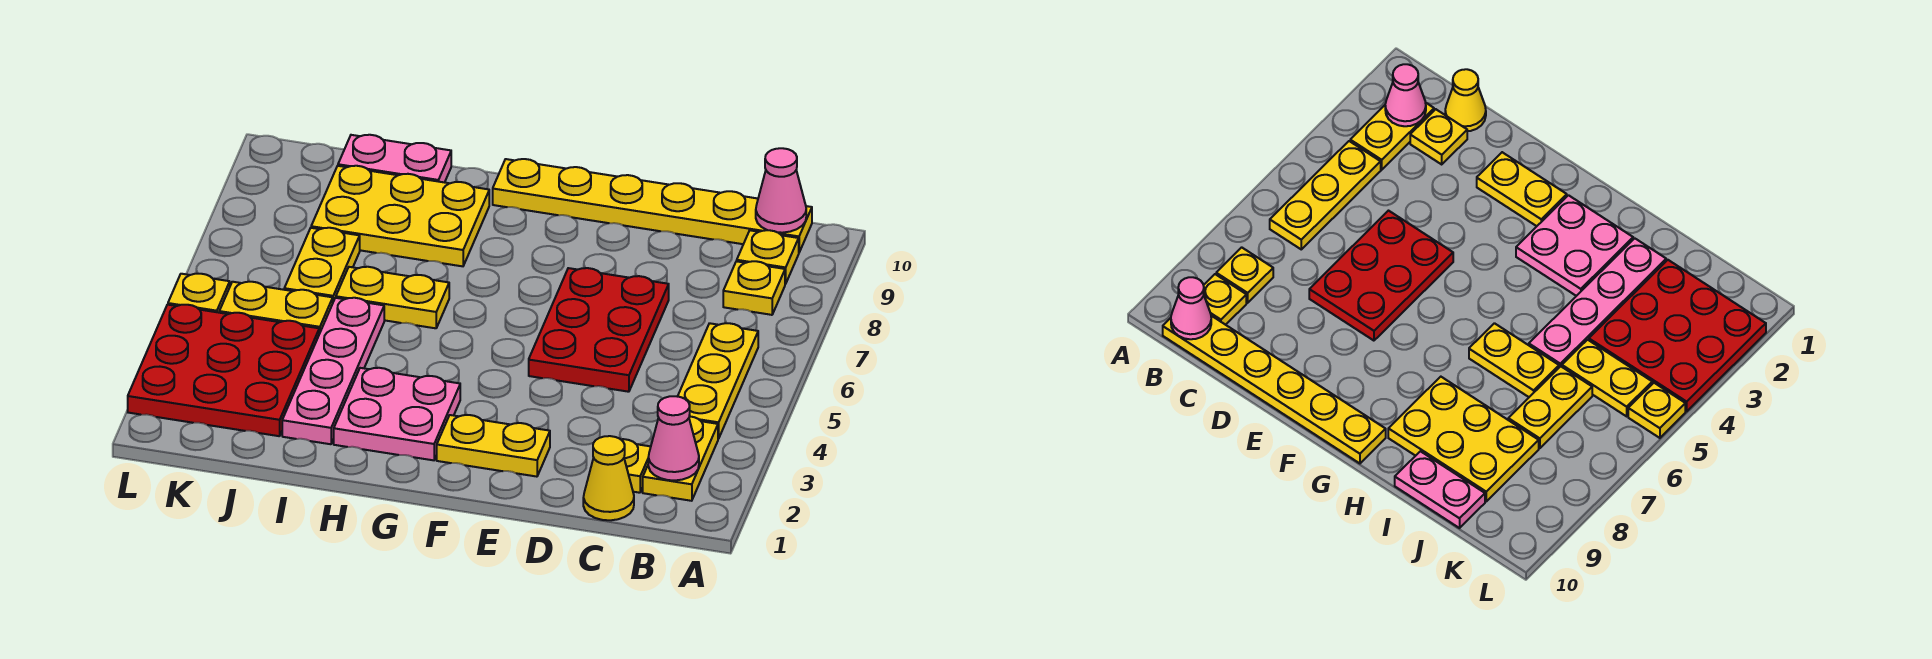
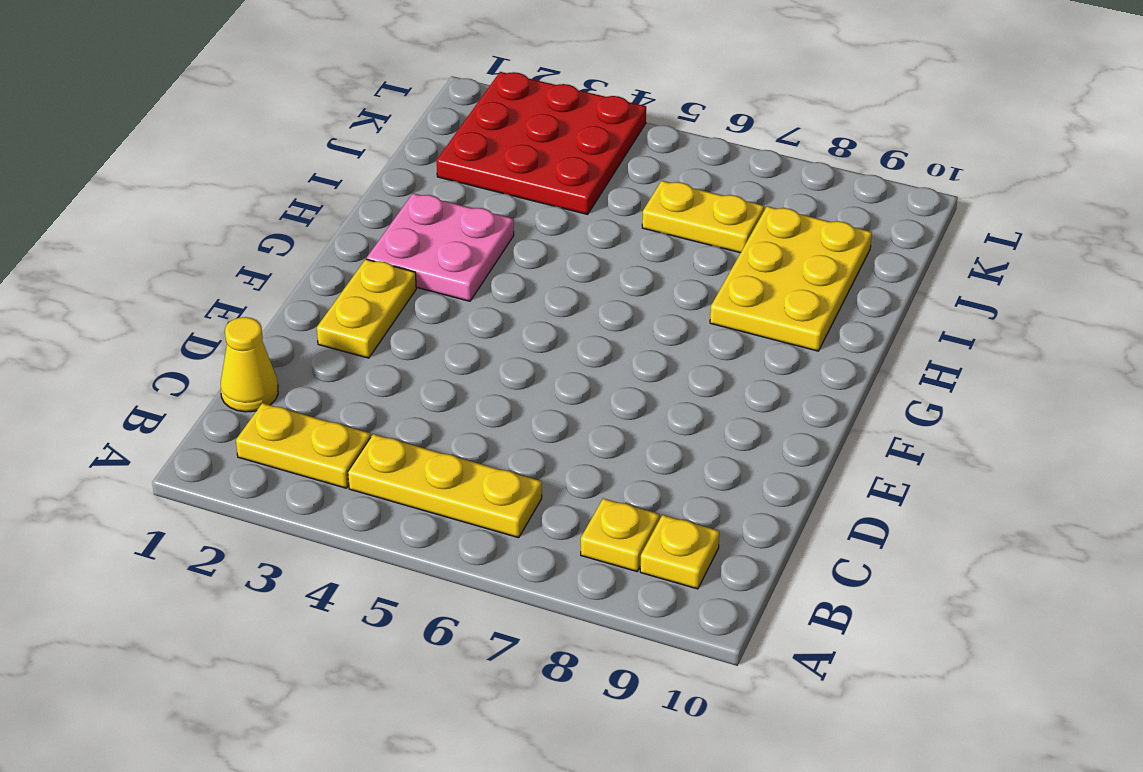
none -> yellow plate B10:G10 level 1
none -> yellow plate C2 level 1
none -> red plate D5:E7 level 1

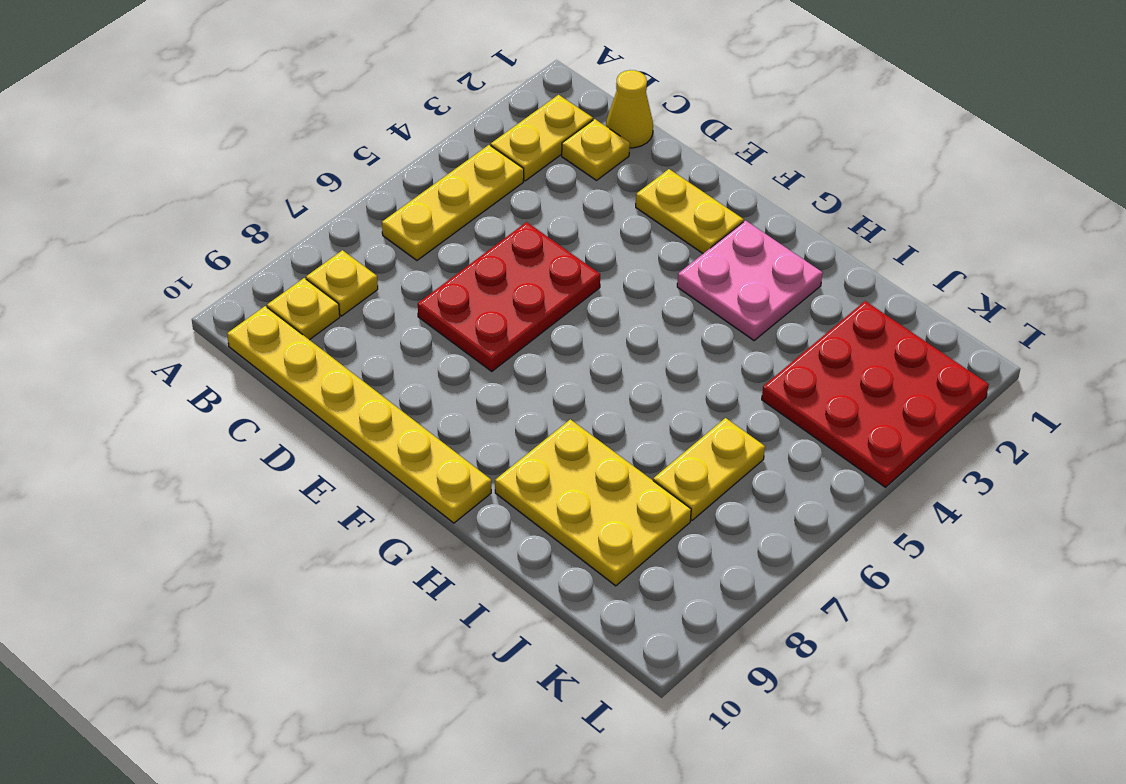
none -> yellow plate H6:I6 level 1
none -> pink plate I2:I5 level 1
none -> pink plate I10:J10 level 1

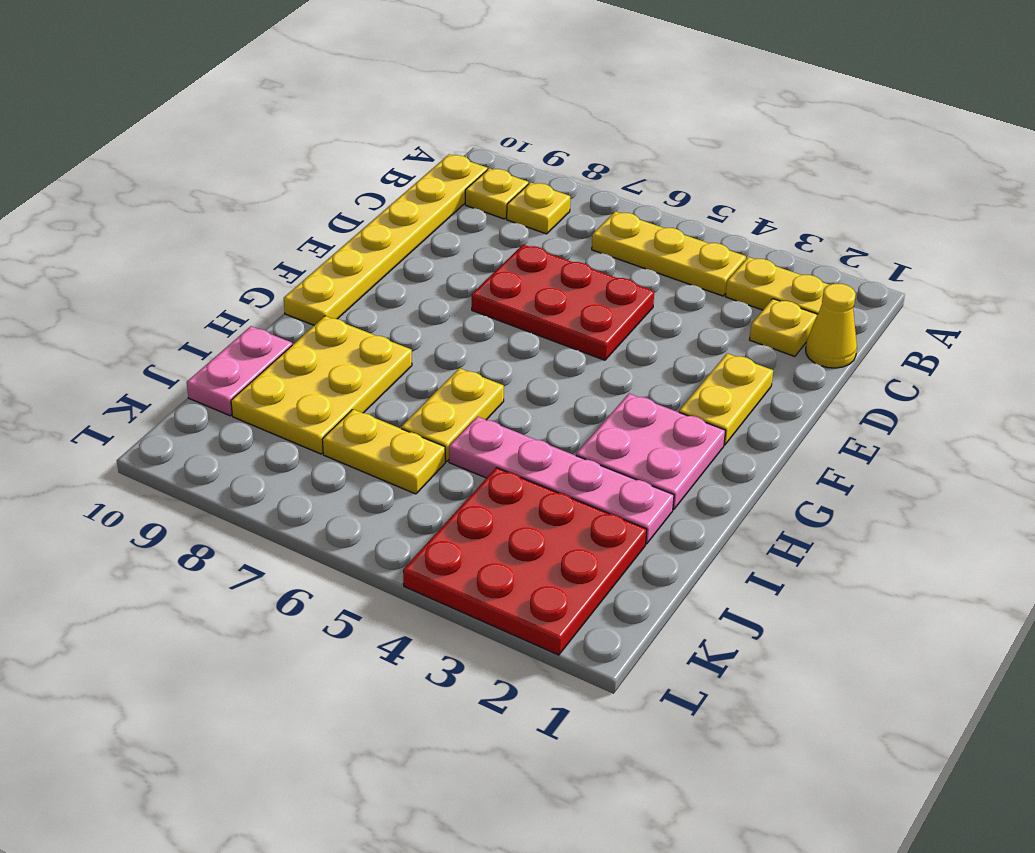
none -> yellow plate J5:K5 level 1
none -> yellow plate L5 level 1
none -> pink cone B2 level 2

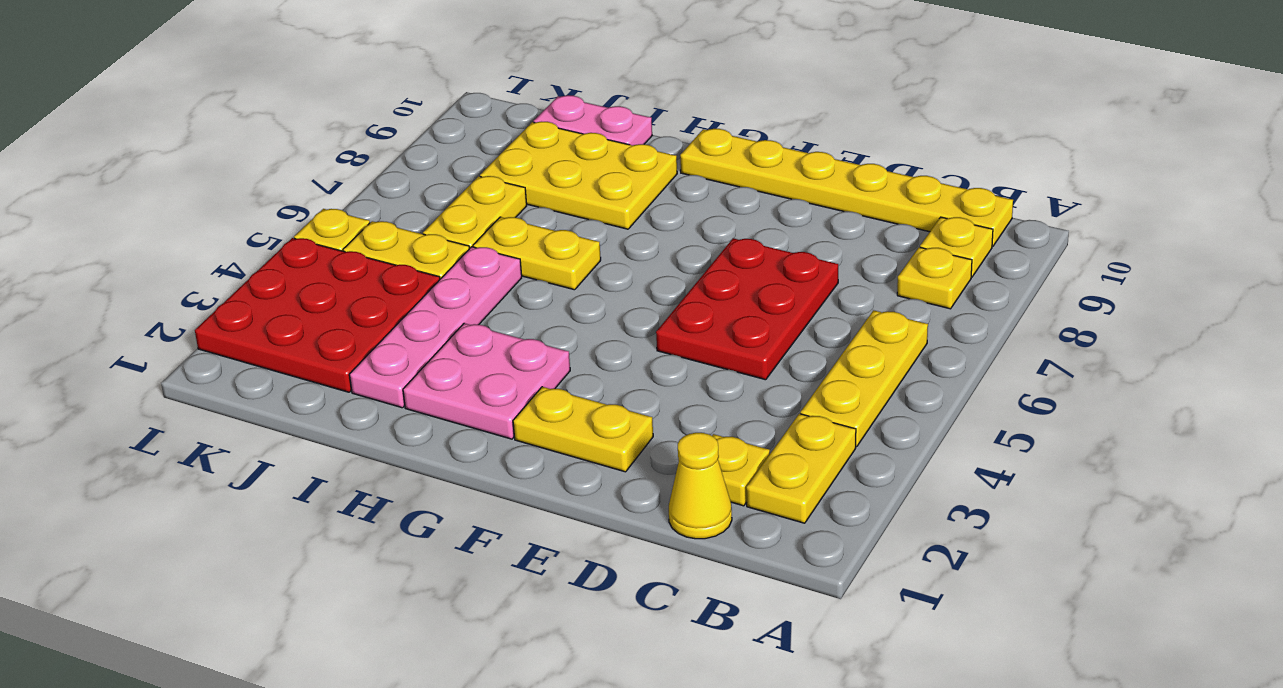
none -> pink cone B2 level 2
none -> pink cone B10 level 2

